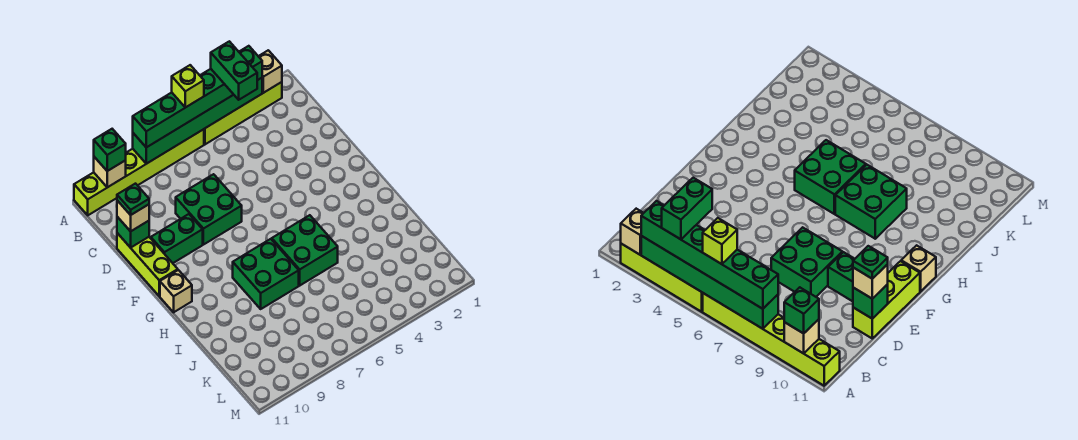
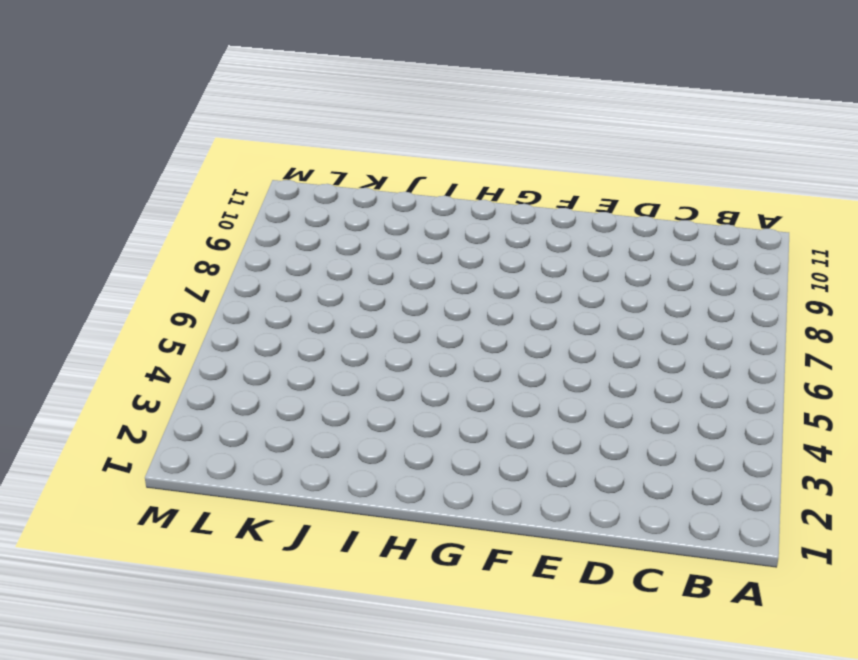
none -> lime brick A2:A5 level 1
none -> lime brick A6:A11 level 1
none -> green brick D7:E8 level 1

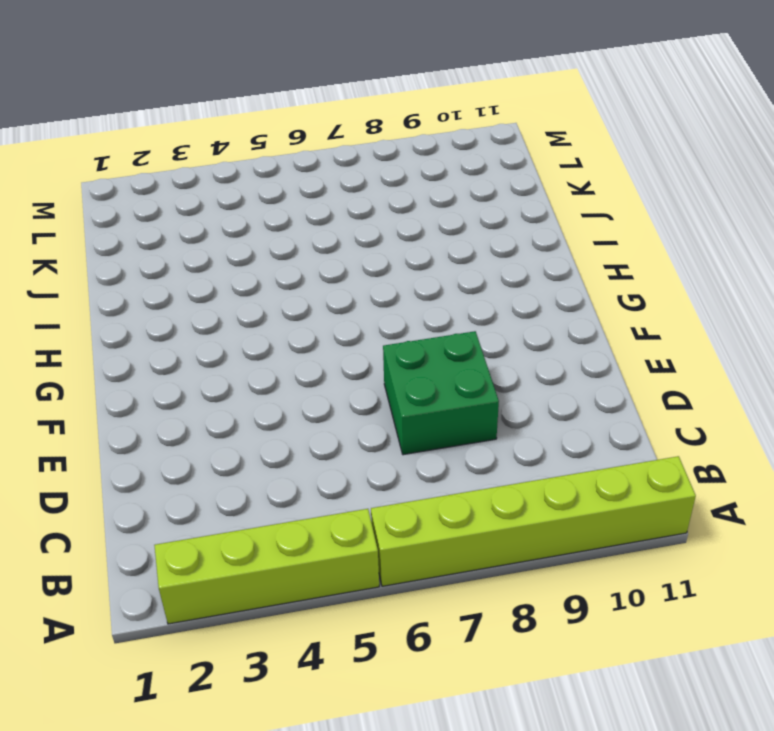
none -> lime brick D11:F11 level 1
none -> green brick E9:E10 level 1
none -> tan brick G11 level 1

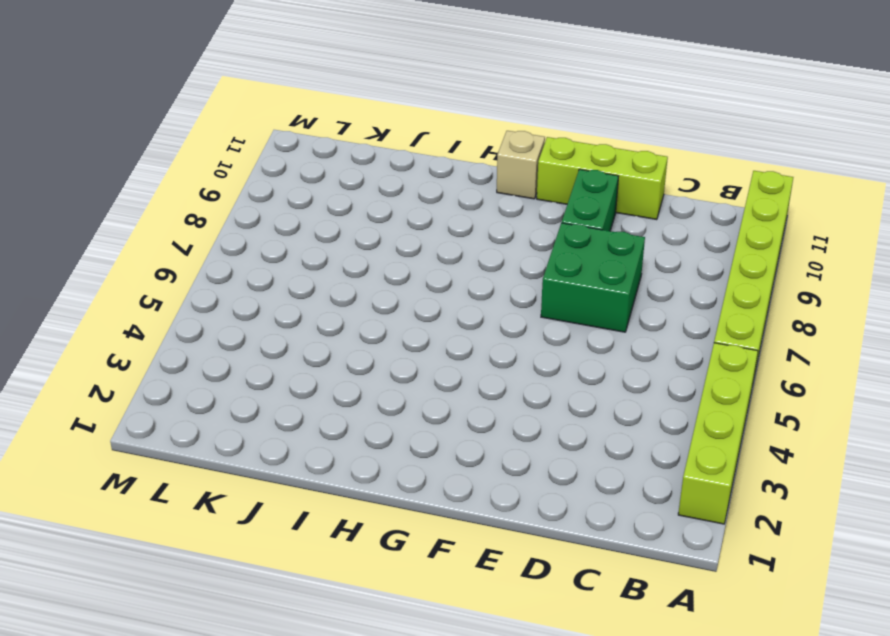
none -> green brick H5:I6 level 1
none -> green brick H7:I8 level 1
none -> tan brick A2 level 2

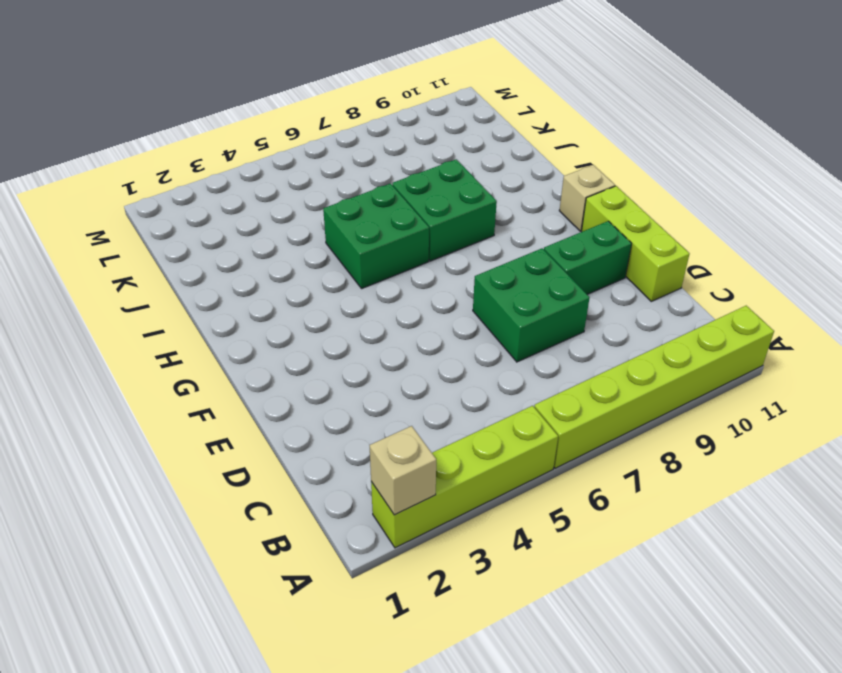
none -> green brick A3:A8 level 2
none -> tan brick A10 level 2
none -> green brick D11 level 2

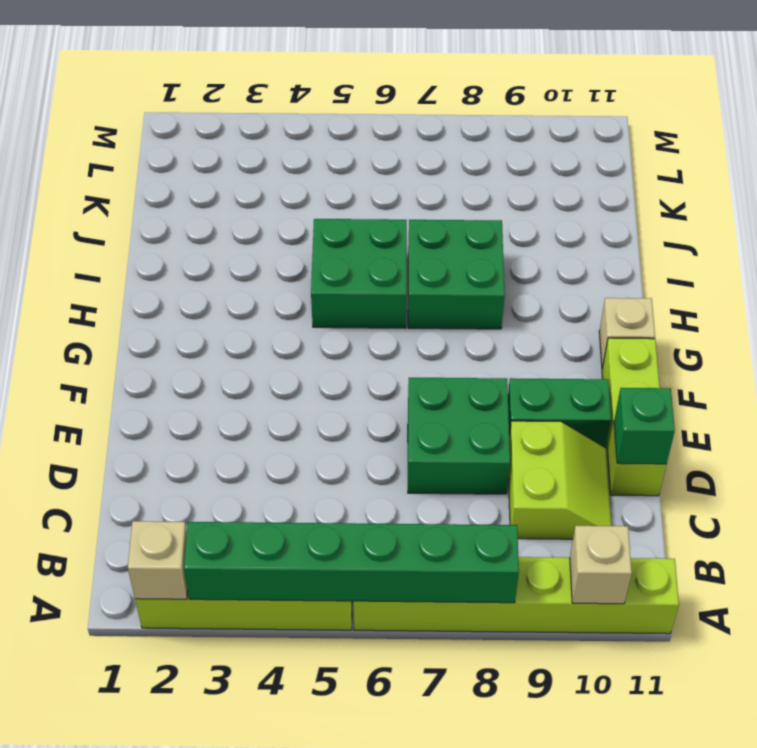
lime slope C9:D10 level 1 top 9 -> none
none -> green brick A3:A8 level 3
none -> green brick A10 level 3
none -> tan brick D11 level 3

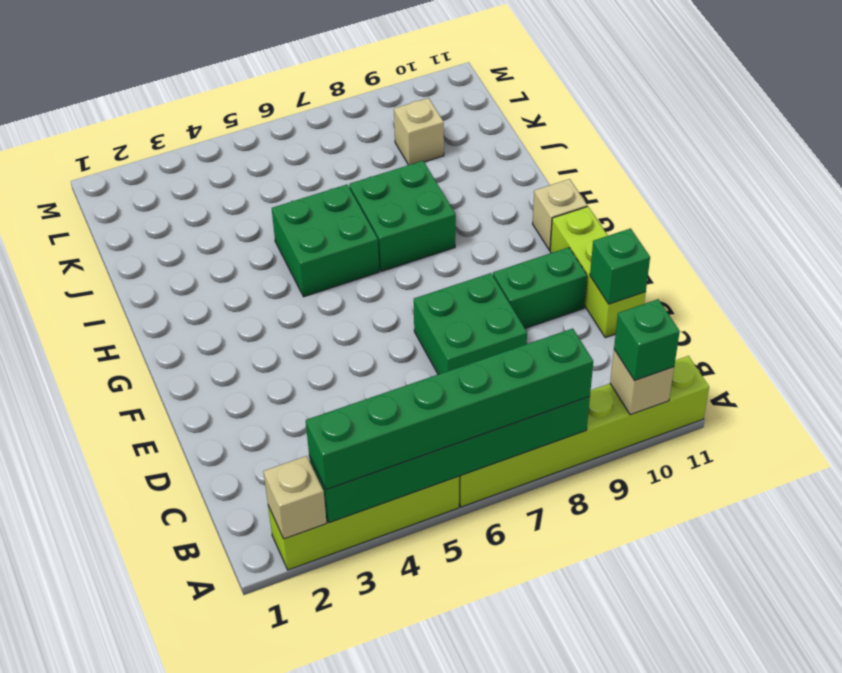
tan brick K9 level 1 -> tan brick D11 level 3
none -> green brick A4:B4 level 4
none -> lime brick A6 level 4
none -> green plate D11 level 4

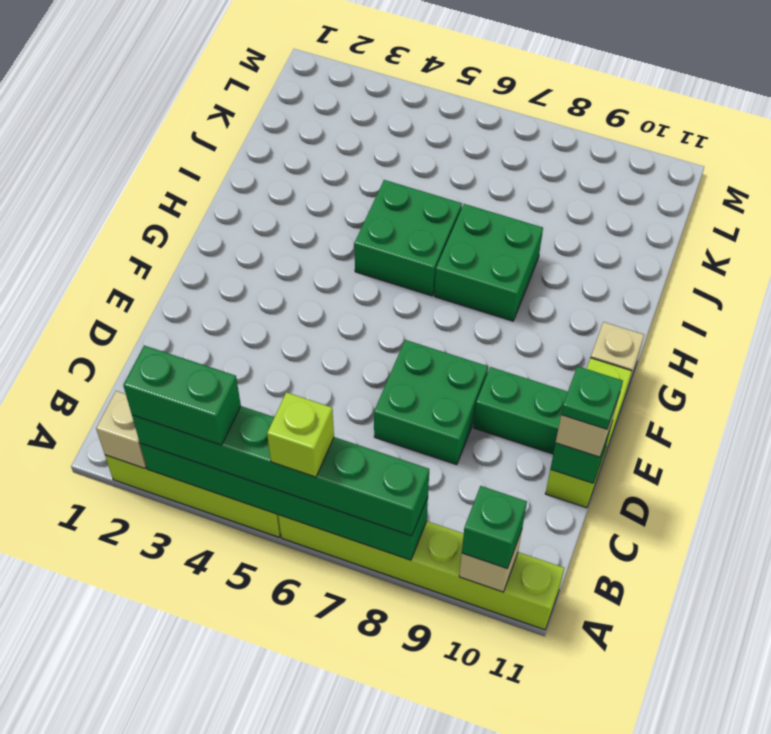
green brick A3:A4 level 4 -> green brick A4:B4 level 4

